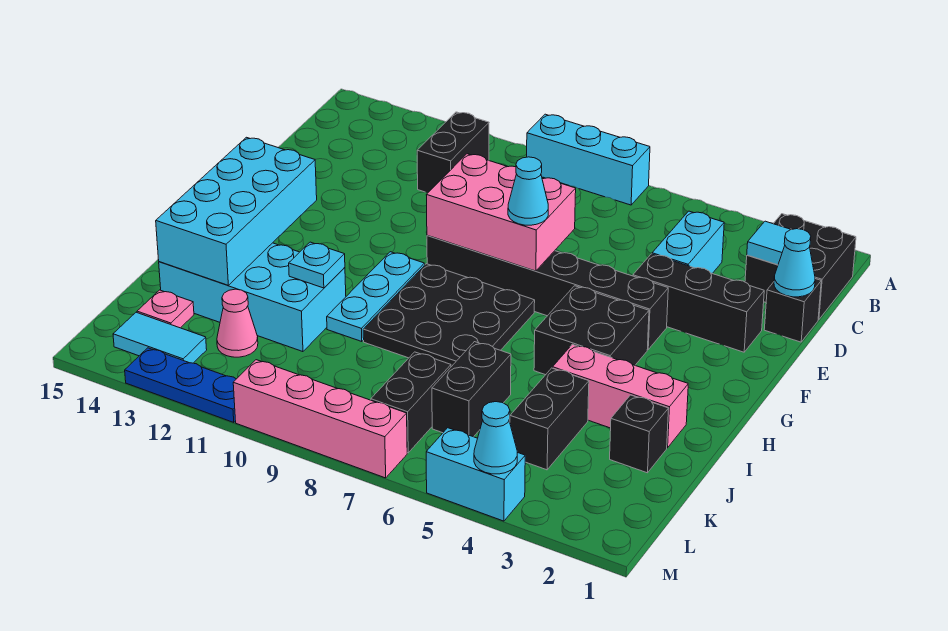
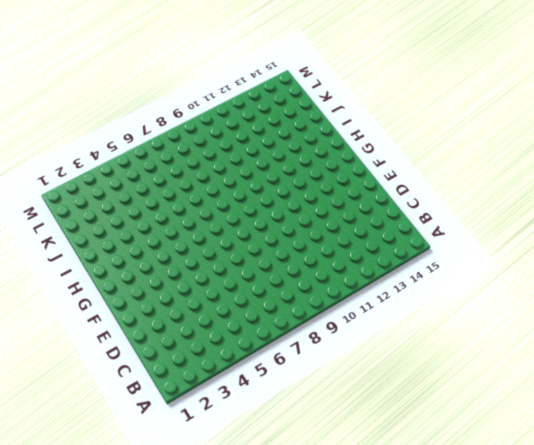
none -> cyan brick A7:A9 level 1
none -> black brick B1:C2 level 1
none -> black brick B11:C11 level 1

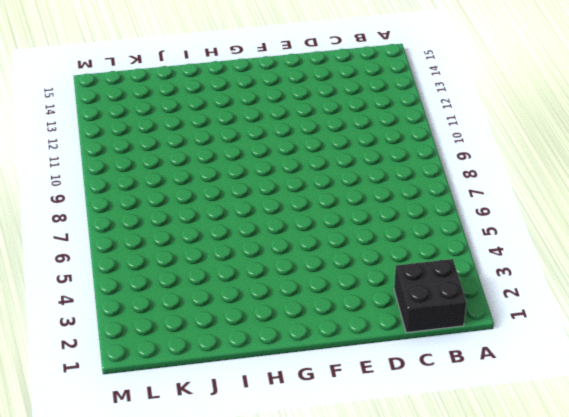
none -> cyan brick A7:A9 level 1
none -> black brick B11:C11 level 1
none -> cyan brick C4:D4 level 1

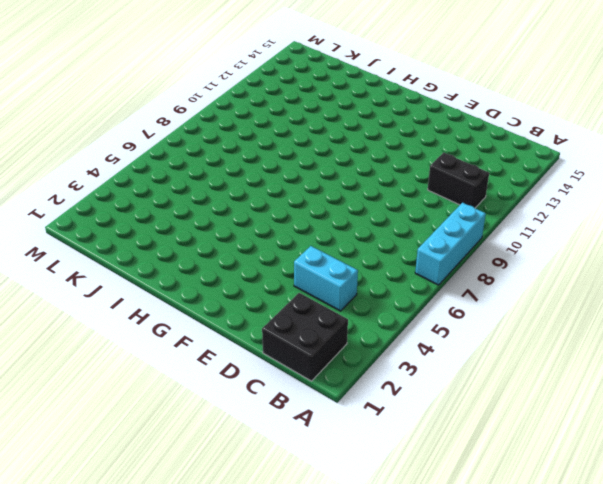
none -> black brick D1 level 1
none -> black brick E2:E4 level 1
none -> black brick F4:F9 level 1

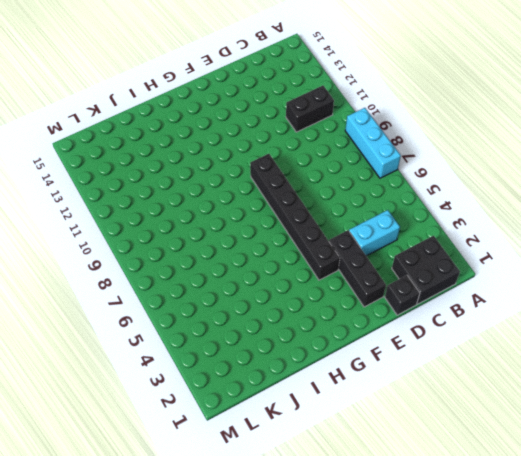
none -> black brick G4:H5 level 1
none -> black plate G7:I9 level 1
none -> cyan plate G10:I10 level 1

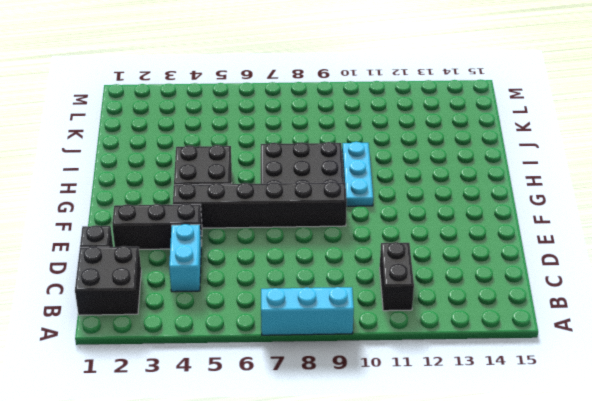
none -> pink brick I2:I4 level 1
none -> cyan brick I11:J14 level 1
none -> black brick J2 level 1

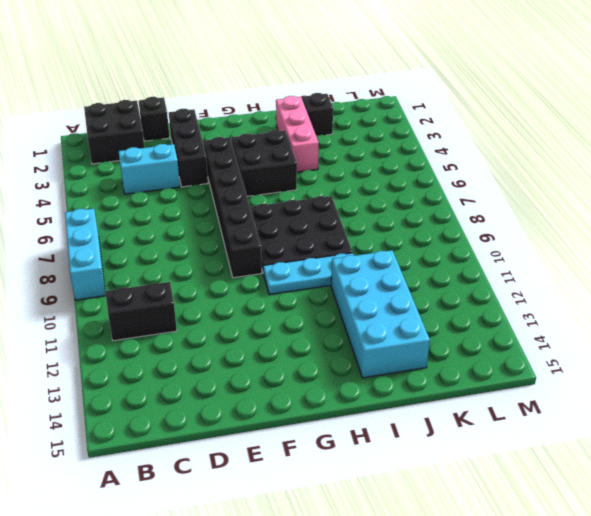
none -> black brick J4:K4 level 1
none -> black brick J6:K6 level 1
none -> black brick K7:L7 level 1

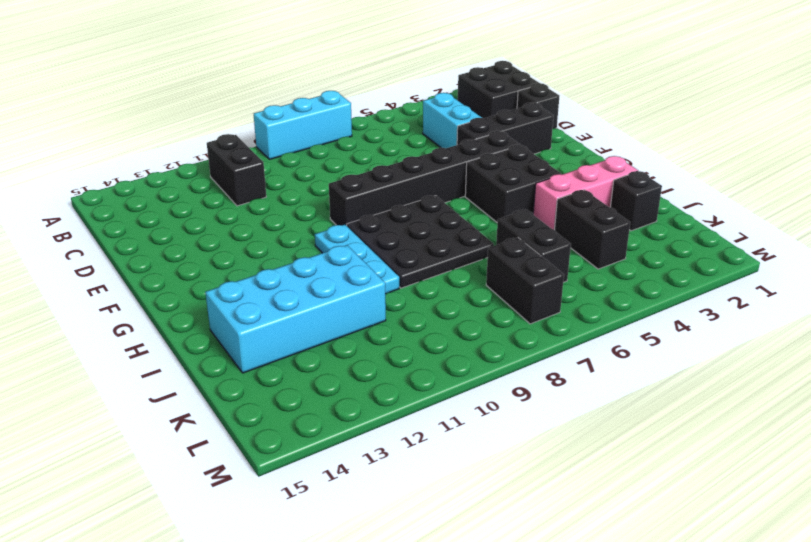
none -> pink cone K12 level 1
none -> pink plate K14 level 1
none -> cyan tile L13:L14 level 1

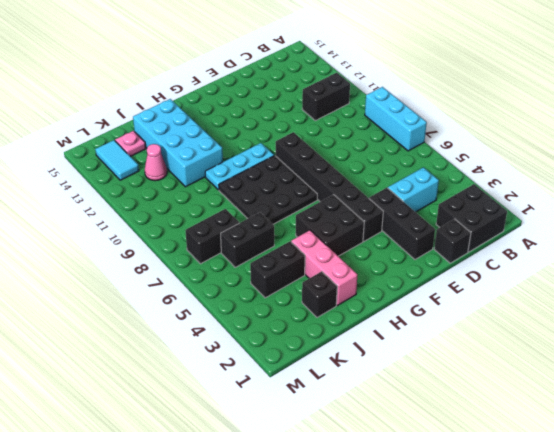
none -> cyan brick M4:M5 level 1
none -> pink brick M7:M10 level 1
none -> blue plate M11:M13 level 1

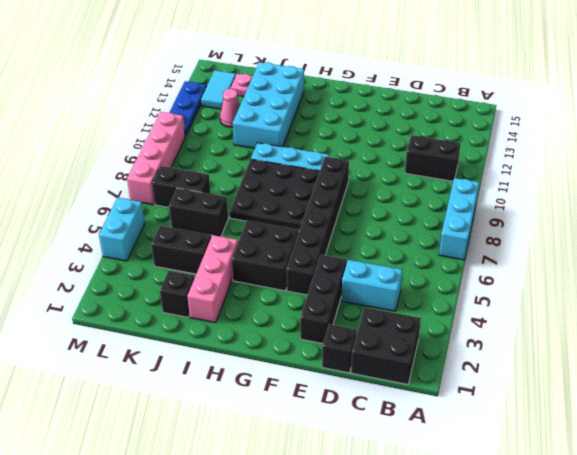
none -> cyan tile C2 level 2
none -> cyan cone D1 level 2
none -> pink brick E7:F9 level 2

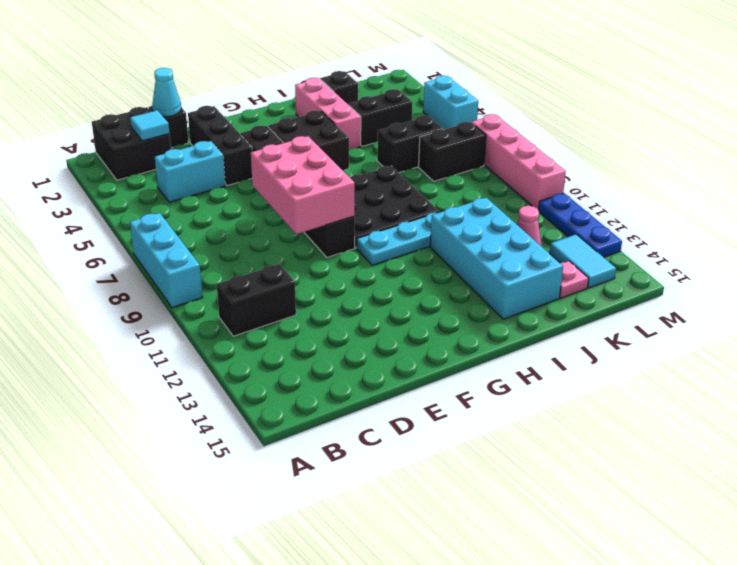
none -> cyan brick G13:J14 level 2
none -> cyan plate I11 level 2
none -> cyan cone M4 level 2

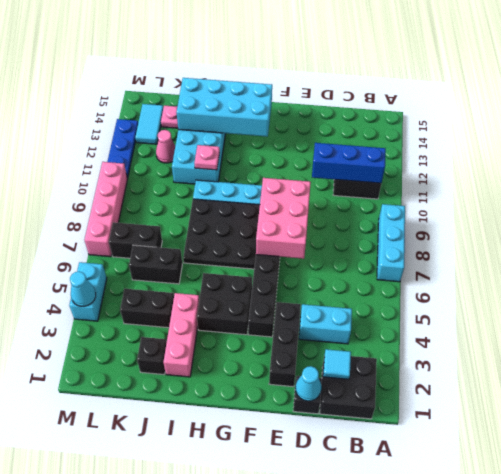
blue brick B11:D11 level 2 -> none
pink plate I11 level 2 -> cyan plate I11 level 2
none -> cyan cone F7 level 3

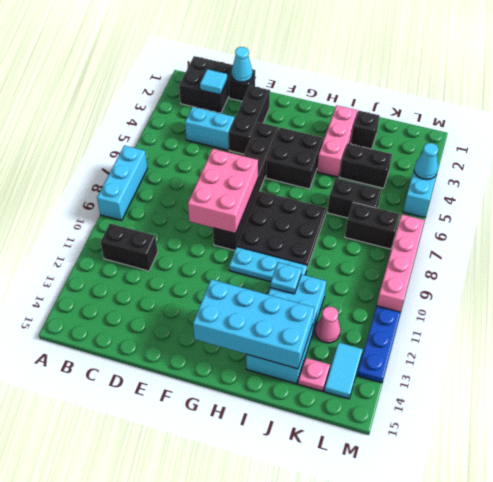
none -> cyan cone F7 level 3

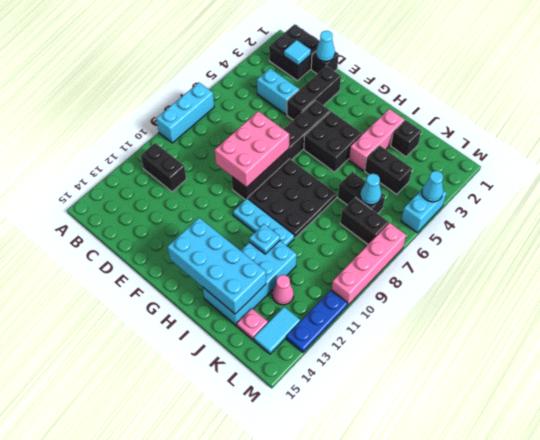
cyan cone K6 level 2 -> cyan cone F7 level 3

